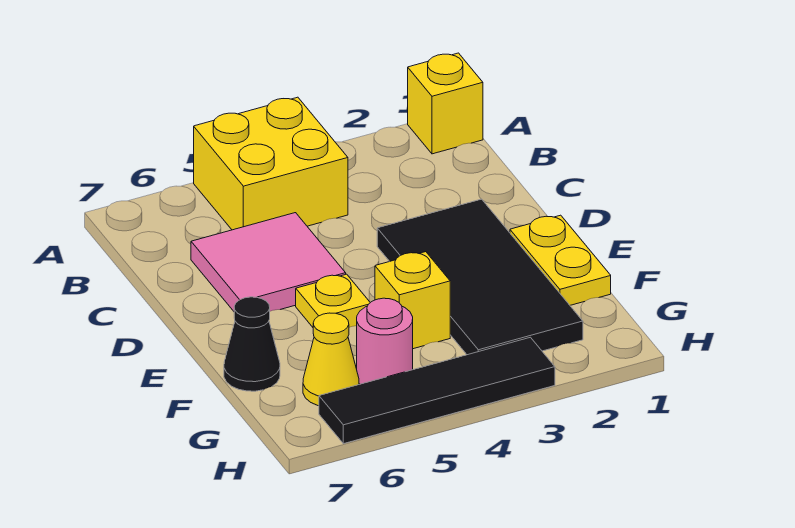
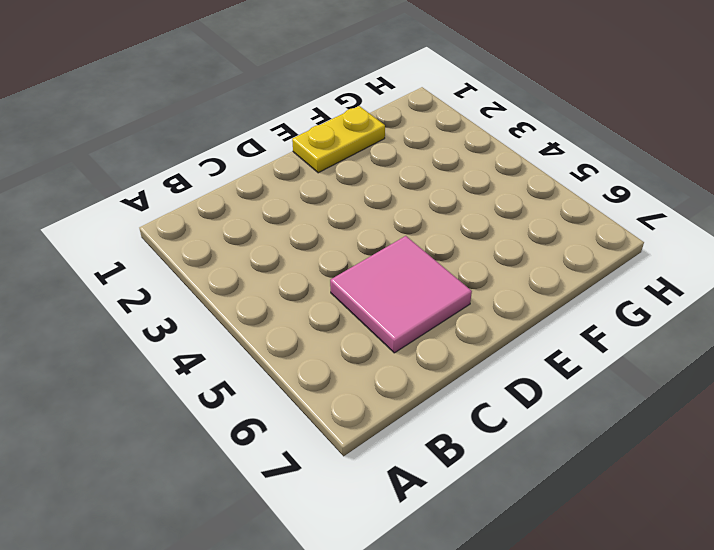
none -> yellow brick A1 level 1
none -> yellow brick A4:B5 level 1

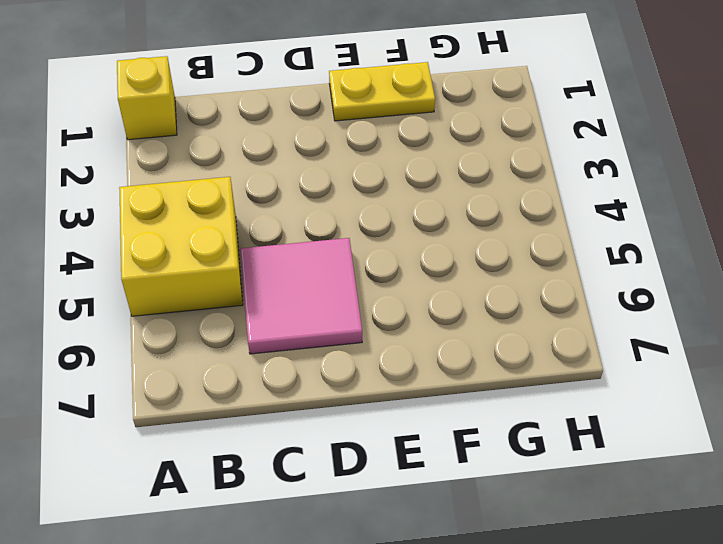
none -> black tile D2:G3 level 1
none -> yellow plate E5 level 1

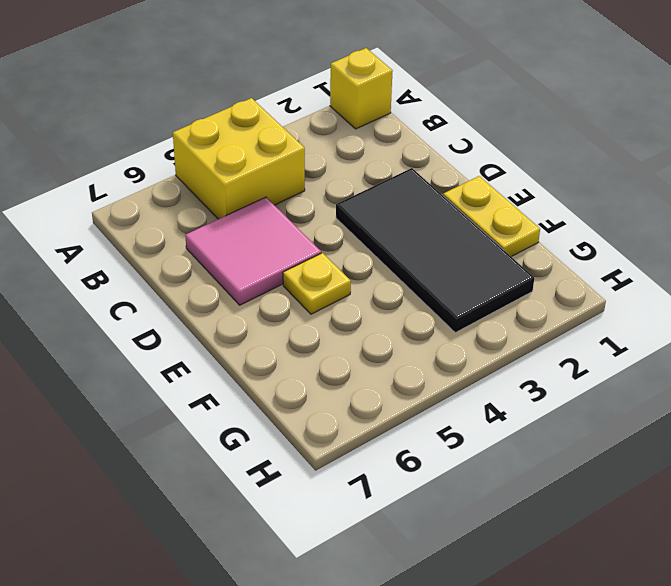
none -> yellow brick F4 level 1
none -> black cone F7 level 1

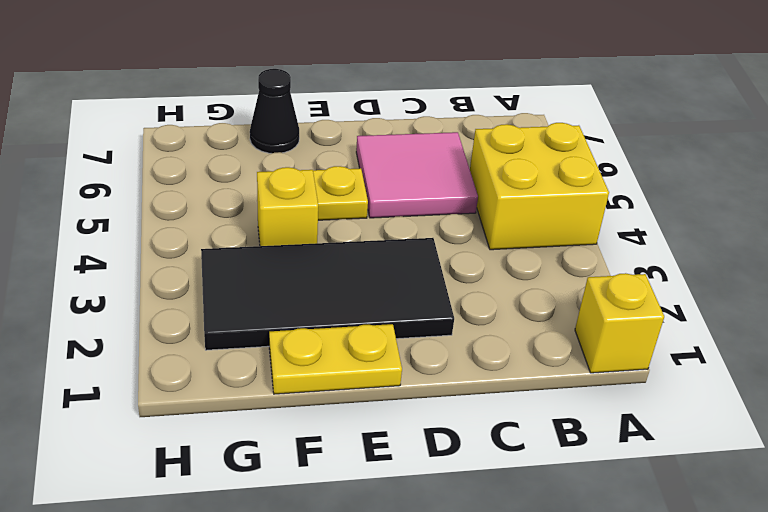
none -> pink round brick G5 level 1
none -> yellow cone G6 level 1

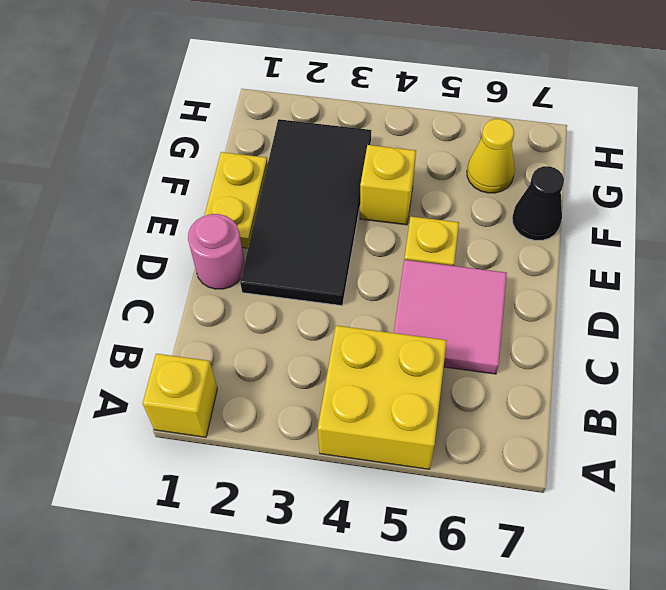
pink round brick D1 level 1 -> pink round brick G5 level 1
none -> black tile H3:H6 level 1

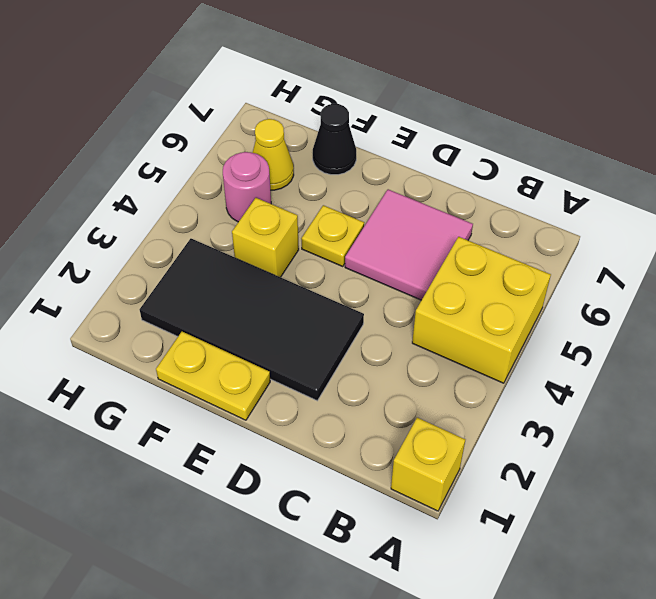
none -> black tile H3:H6 level 1

